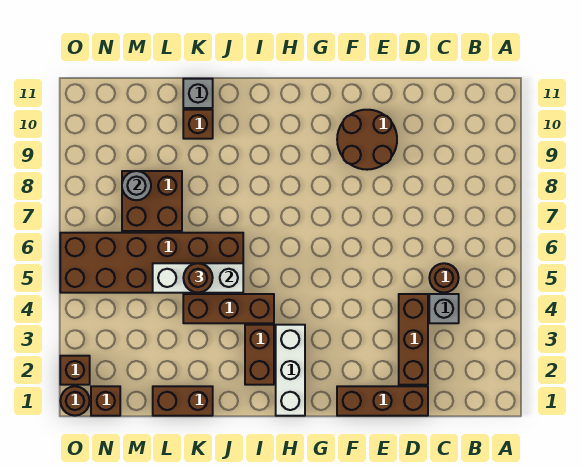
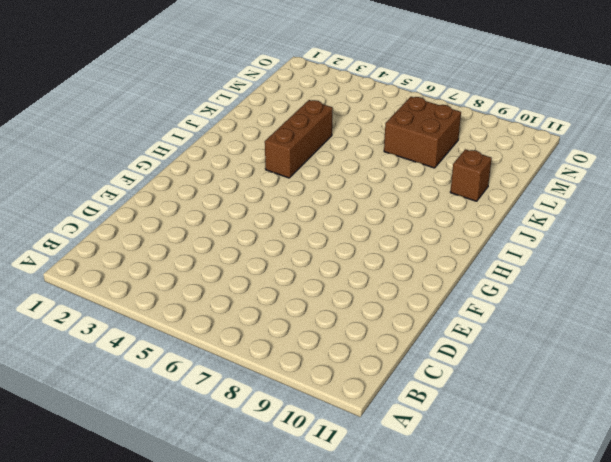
none -> grey brick C4 level 1
none -> brown round brick C5 level 1
none -> brown brick D1:F1 level 1

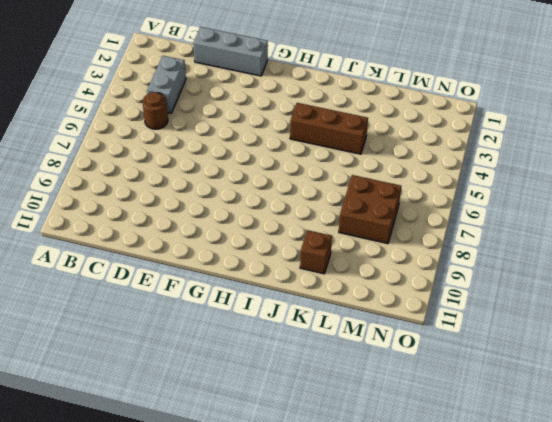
grey brick C3:C4 level 1 -> grey brick C4 level 1
grey brick D1:F1 level 1 -> brown brick D1:F1 level 1
none -> brown brick D2:D4 level 1
none -> brown round brick E9:F10 level 1
none -> white brick H1:H3 level 1

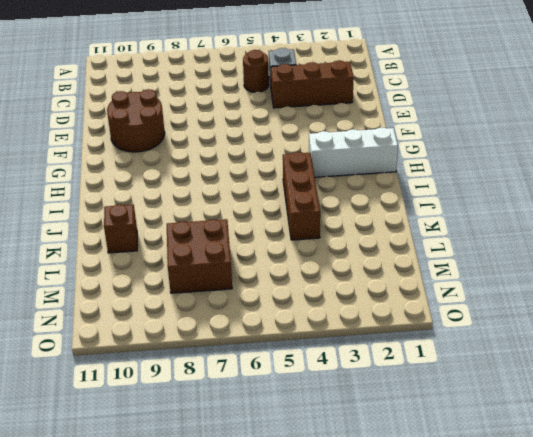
none -> brown brick D1:F1 level 1
none -> brown brick I2:I3 level 1
none -> brown brick J5:O6 level 1

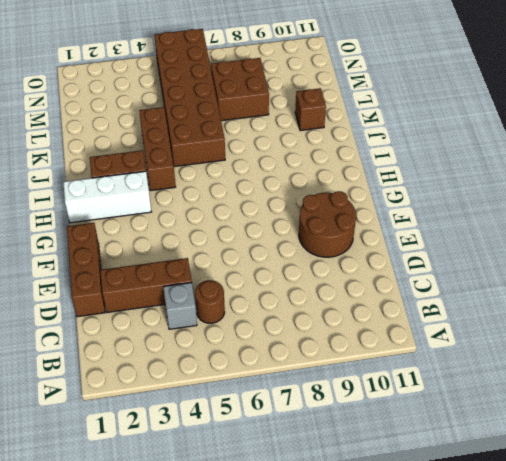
none -> brown brick K1:L1 level 1
none -> grey brick K11 level 1
none -> brown brick N1 level 1

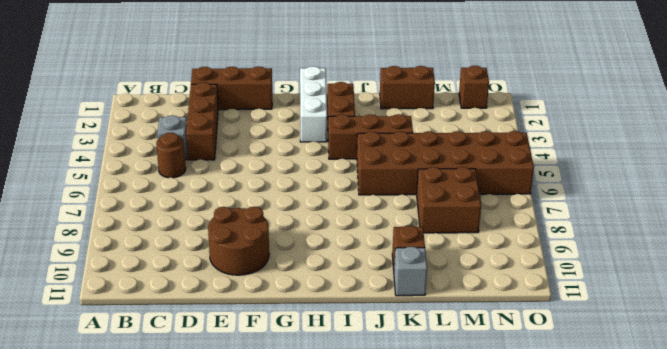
none -> brown round brick O1 level 1
none -> brown brick O2 level 1
none -> white brick J5:L5 level 2

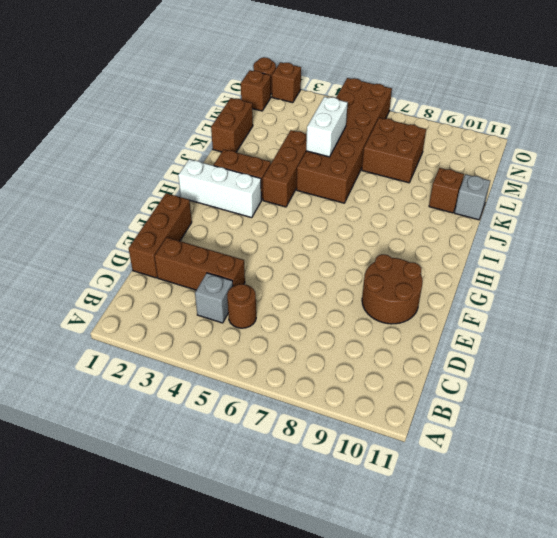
white brick K5:L5 level 2 -> white brick J5:L5 level 2
none -> grey round brick M8 level 2
none -> brown round brick K5 level 3

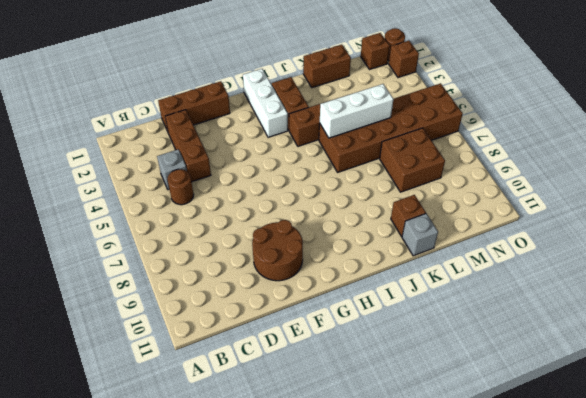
none -> grey round brick M8 level 2
none -> brown round brick K5 level 3

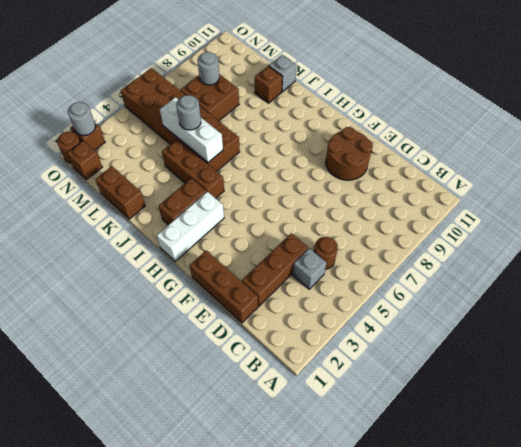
grey round brick K5 level 3 -> brown round brick K5 level 3
grey round brick O2 level 2 -> none

